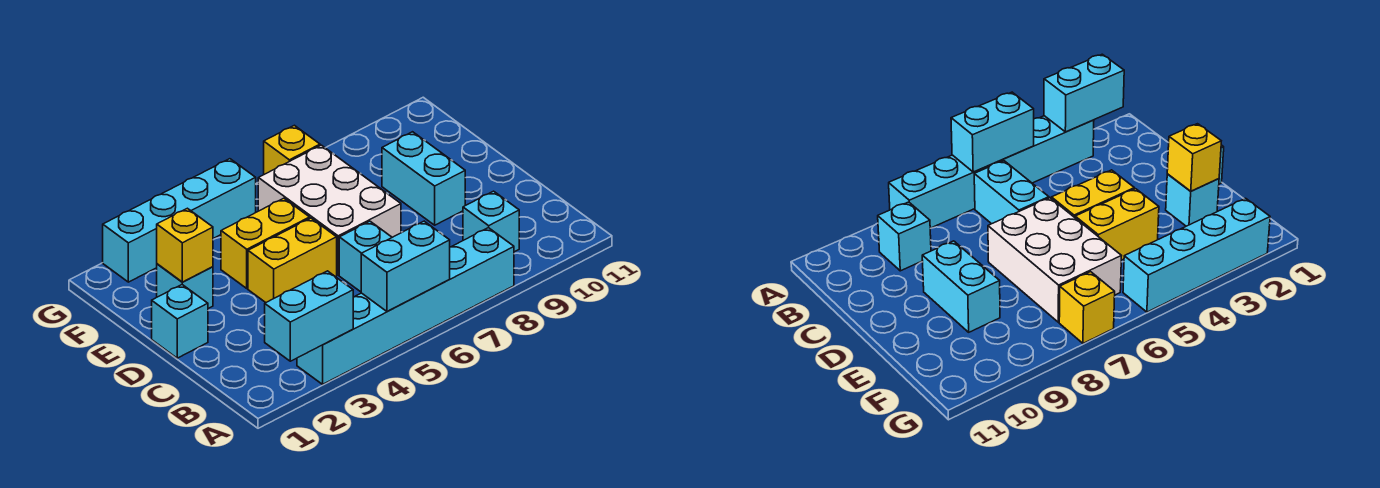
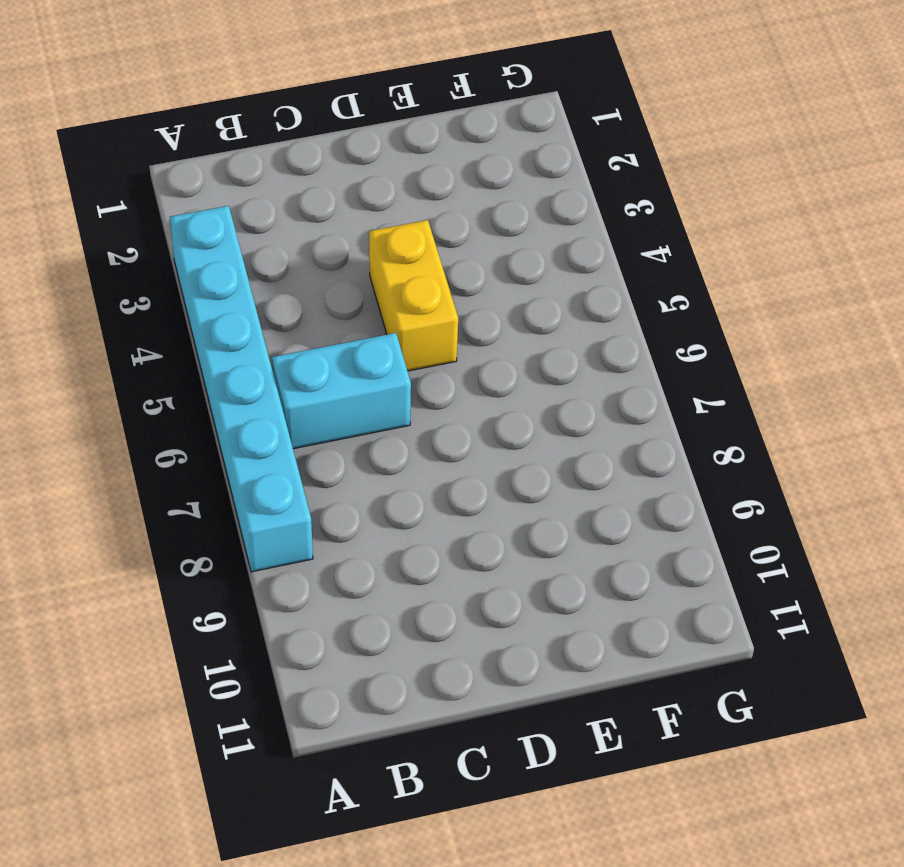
none -> cyan brick B9 level 1
none -> cyan brick D1 level 1
none -> white brick D6:F7 level 1

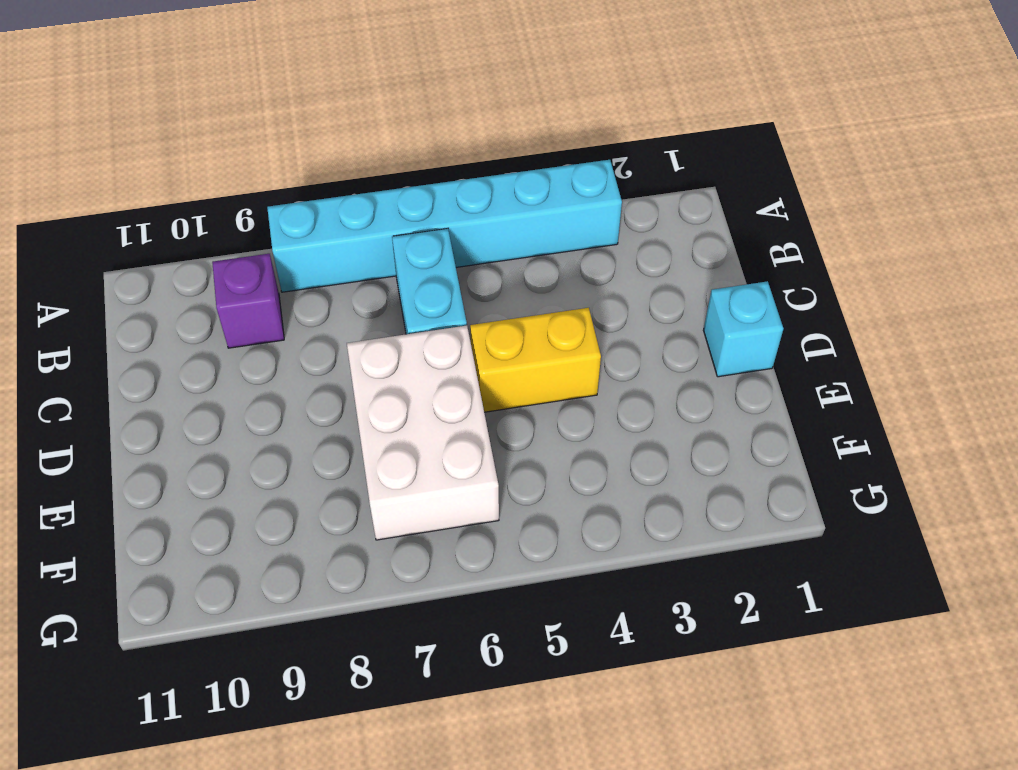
purple brick B9 level 1 -> cyan brick B9 level 1
none -> cyan brick D9:E9 level 1
none -> cyan brick E2 level 1
none -> yellow brick E4:E5 level 1

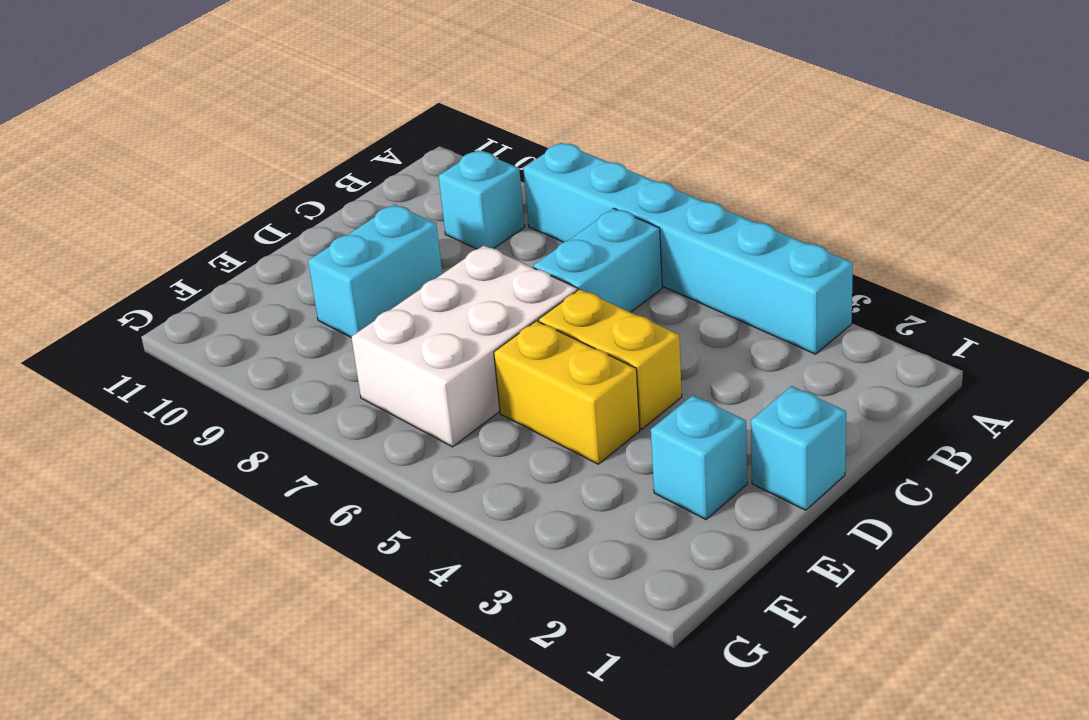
none -> cyan brick G2:G5 level 1
none -> yellow brick G7 level 1
none -> cyan brick A2:A3 level 2

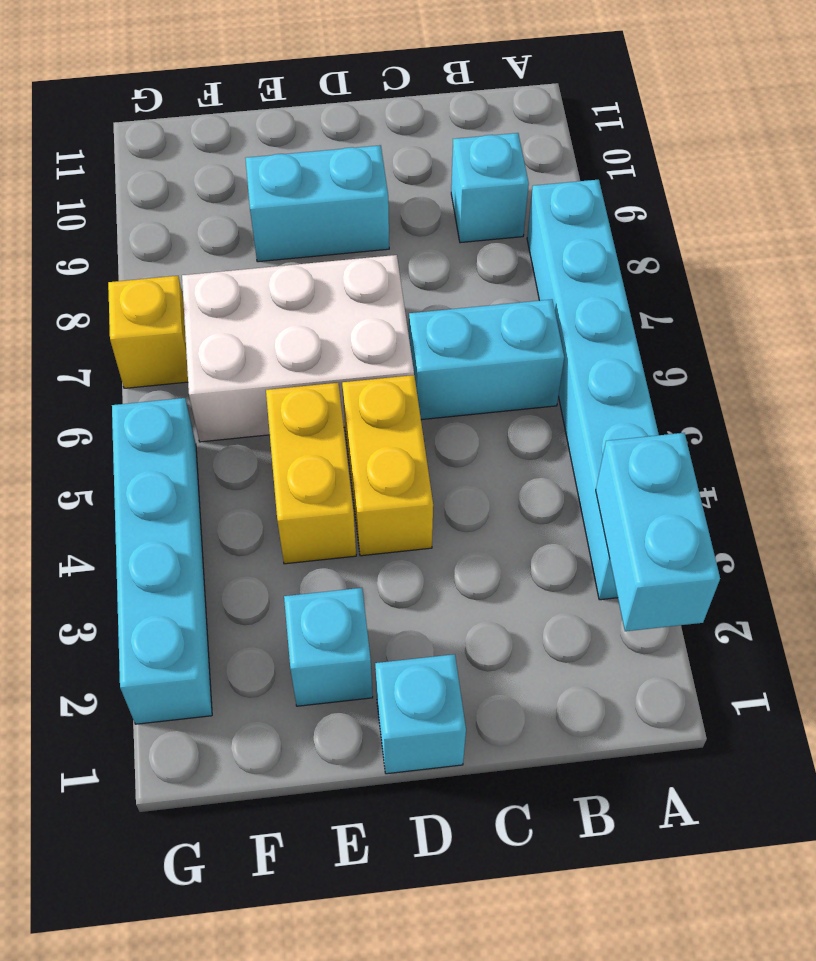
none -> cyan brick A5:A6 level 2
none -> yellow brick E2 level 2

